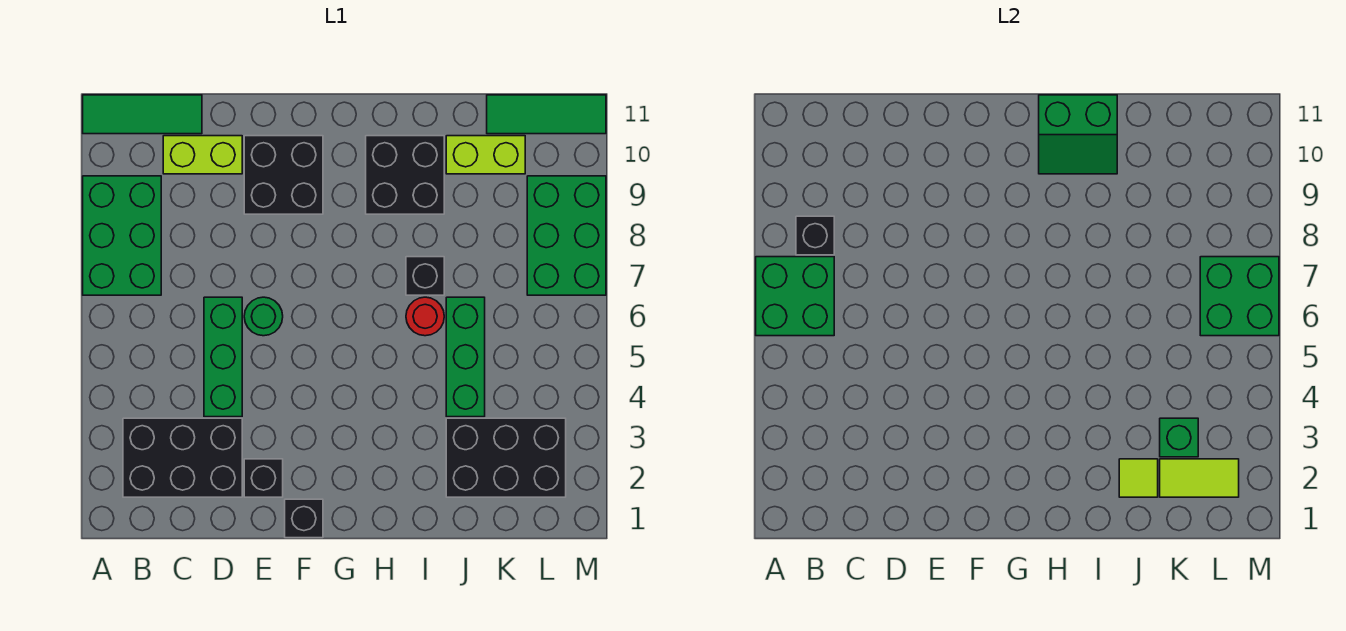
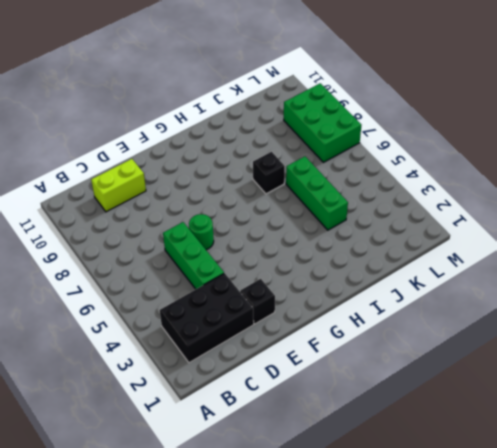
none -> green brick A7:B9 level 1
none -> green tile A11:C11 level 1
none -> black brick E9:F10 level 1

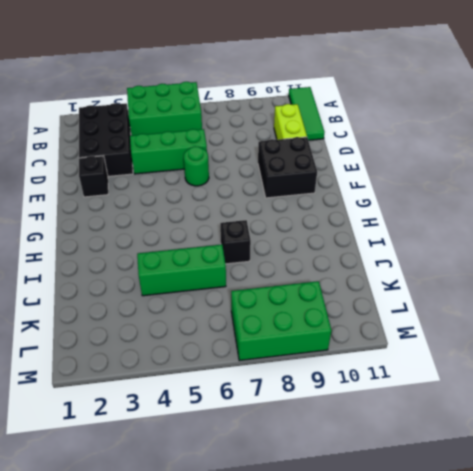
green brick A4:B6 level 1 -> green brick A7:B9 level 1
none -> black brick F1 level 1
none -> black brick H9:I10 level 1
none -> red round brick I6 level 1

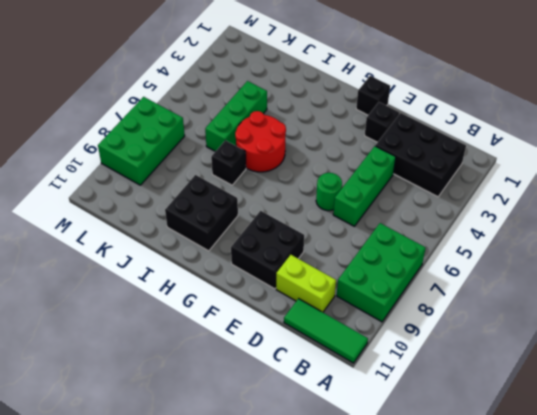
red round brick H5:I6 level 1 -> red round brick I6 level 1
none -> black brick J2:L3 level 1
none -> lime brick J10:K10 level 1
none -> green tile K11:M11 level 1

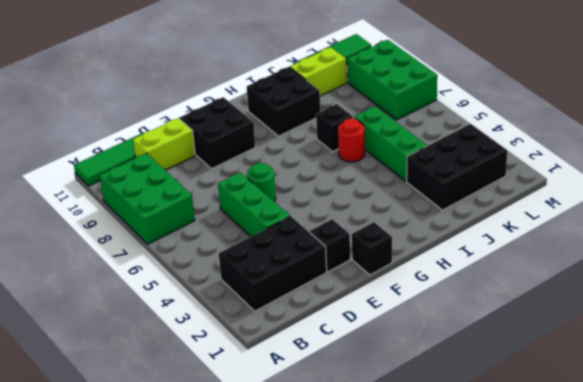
none -> green brick A6:B7 level 2
none -> black brick B8 level 2
none -> green slope H10:I11 level 2 top 11

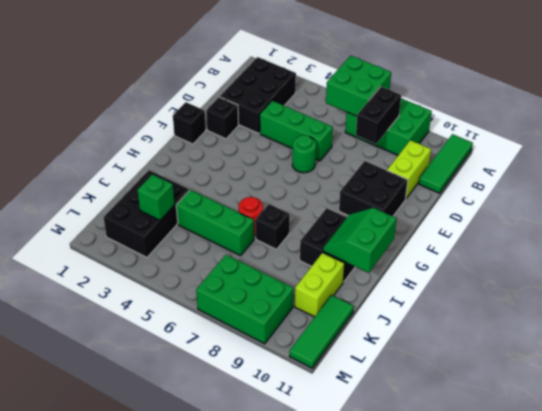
black brick B8:C8 level 2 -> black brick B8 level 2
none -> lime tile J2 level 2
none -> lime tile K2:L2 level 2
none -> green brick L6:M7 level 2

